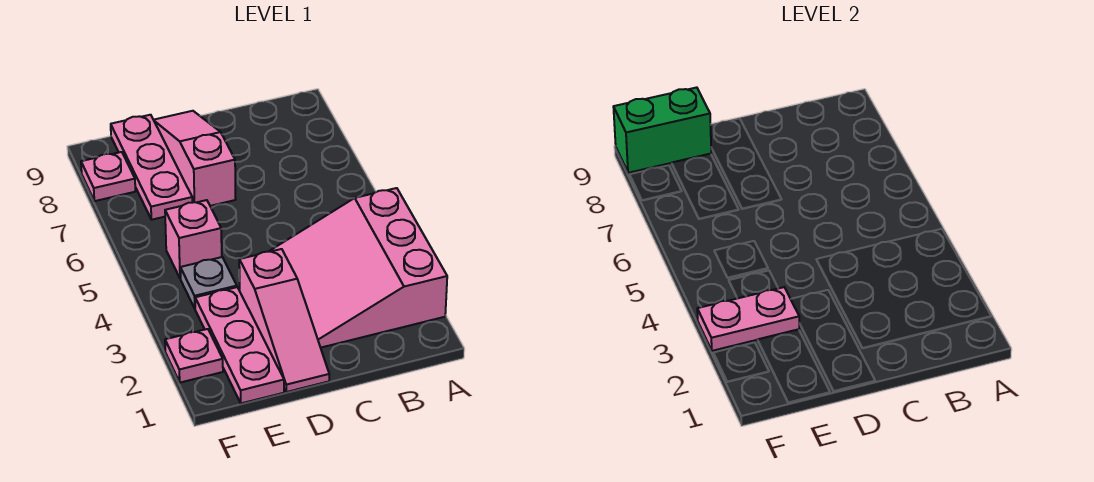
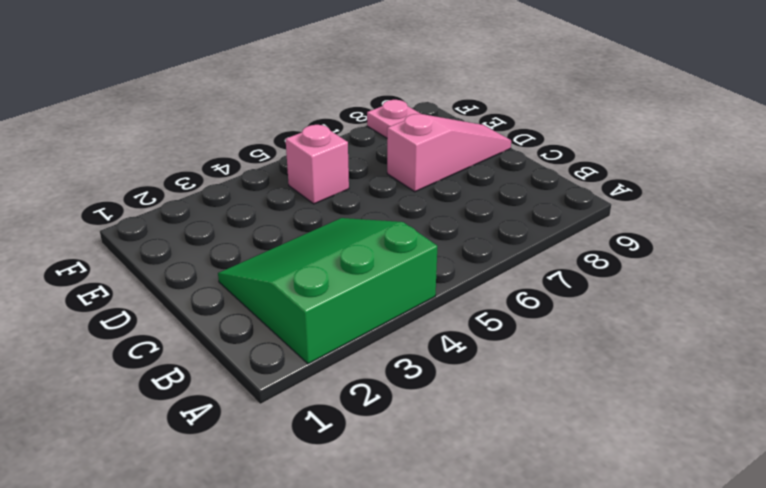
green slope A2:C4 level 1 top A -> pink slope A2:C4 level 1 top A
none -> pink slope D1:D3 level 1 top 3
none -> pink plate E1:E3 level 1

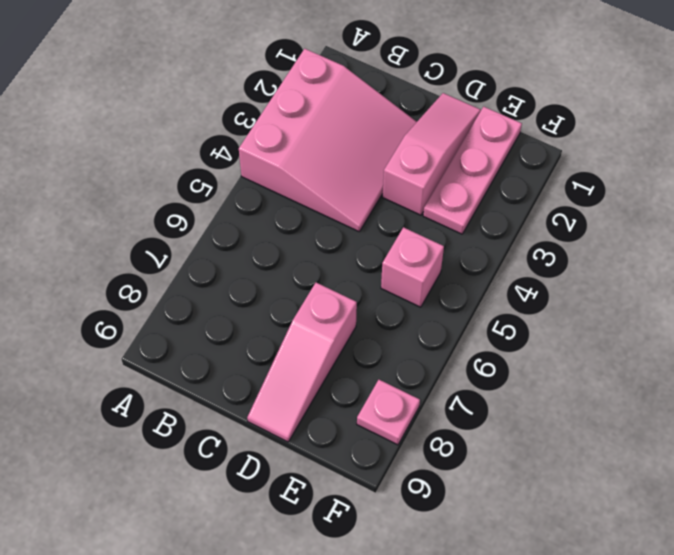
none -> grey plate E4 level 1
none -> pink plate E7:E9 level 1

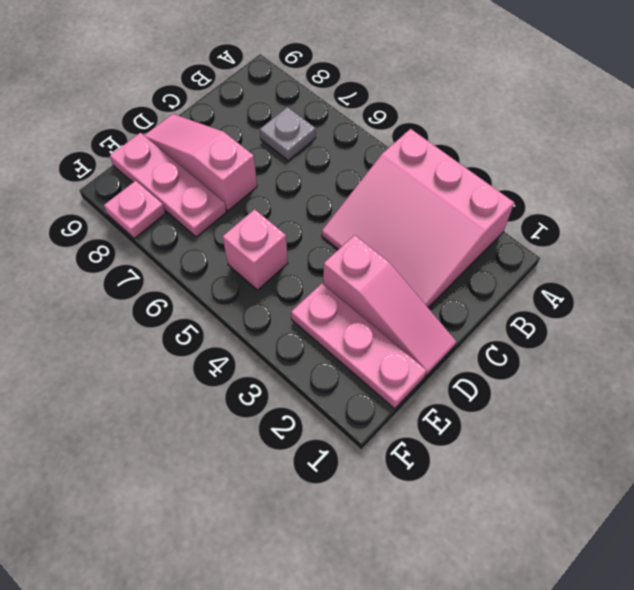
grey plate B7 level 1 -> grey plate E4 level 1
none -> pink plate F2 level 1
none -> pink plate E3:F3 level 2

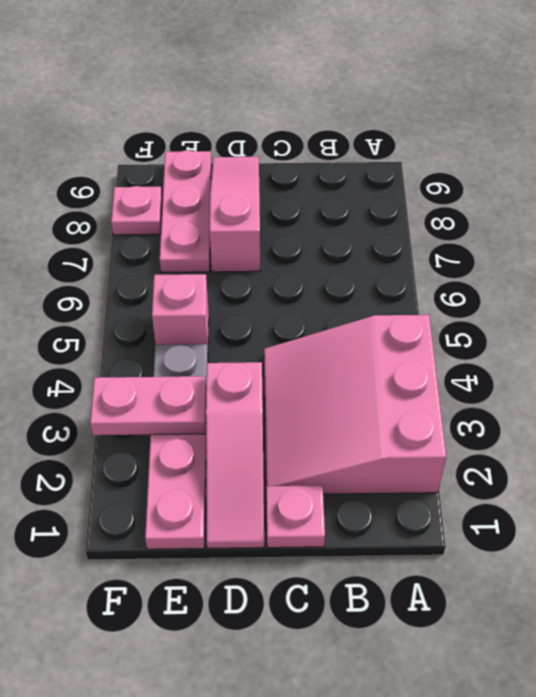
pink plate C1 level 1 -> pink plate F2 level 1
none -> green brick E9:F9 level 2

